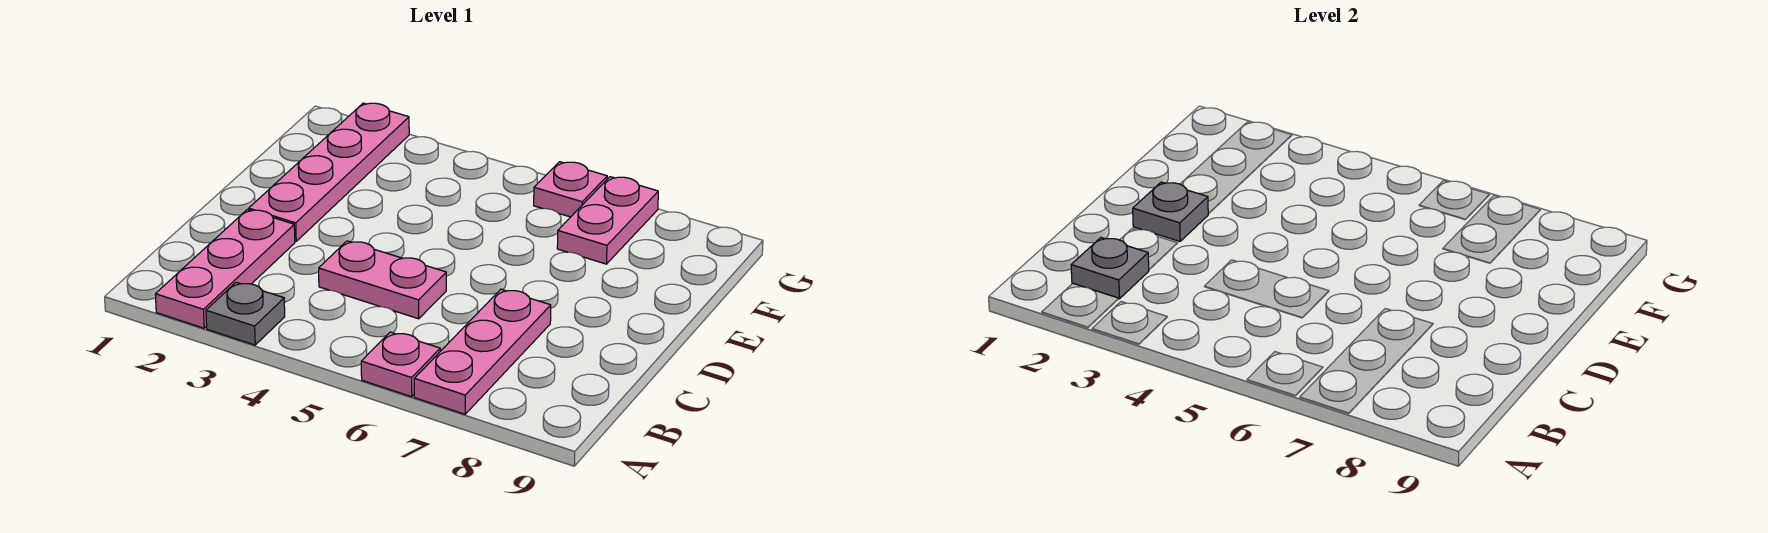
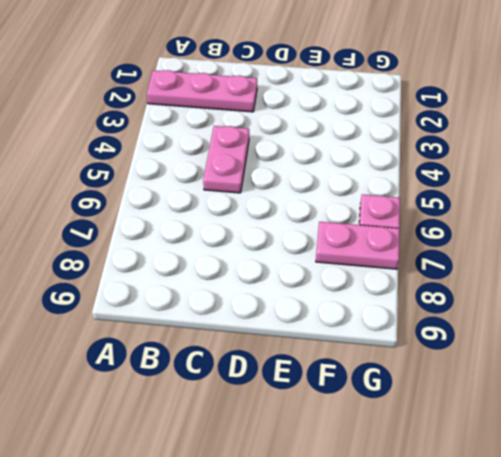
none -> grey plate A3 level 1
none -> pink plate A6 level 1

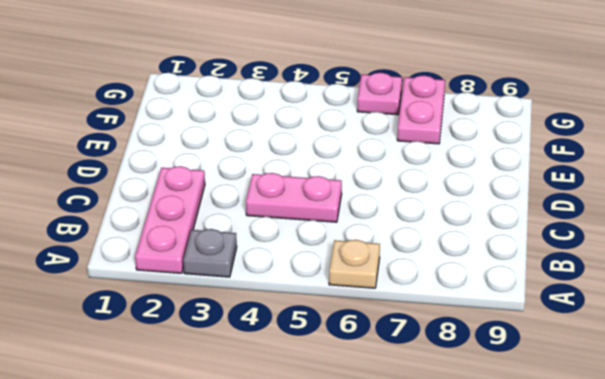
tan plate A6 level 1 -> pink plate A6 level 1
none -> pink plate A7:C7 level 1
none -> pink plate D2:G2 level 1

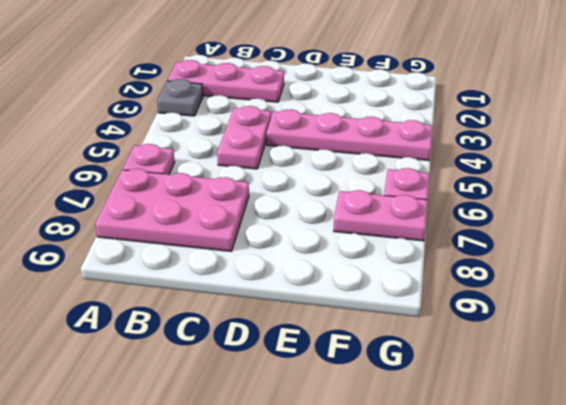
pink plate A7:C8 level 1 -> pink plate A7:C7 level 1
pink plate D4:G4 level 1 -> pink plate D2:G2 level 1
none -> grey plate B2 level 2
none -> grey plate D2 level 2

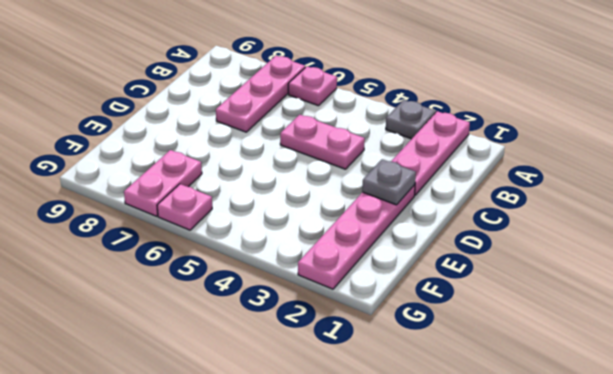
none -> grey plate B2 level 2

